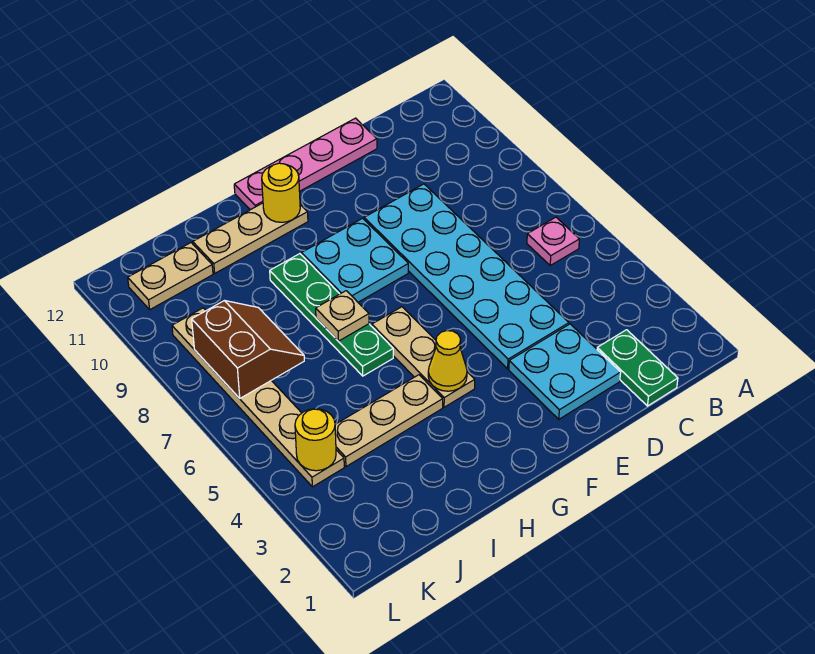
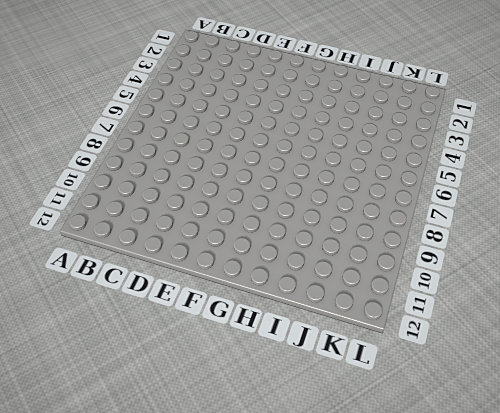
none -> pink plate B6 level 1
none -> green plate C1:C2 level 1
none -> cyan plate D2:E3 level 1

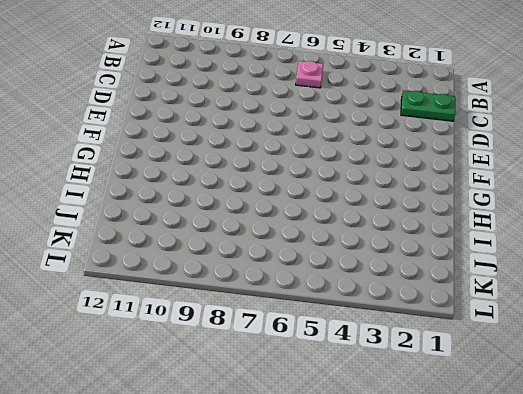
none -> cyan plate D2:E3 level 1
none -> cyan plate D4:E9 level 1
none -> pink plate D12:G12 level 1

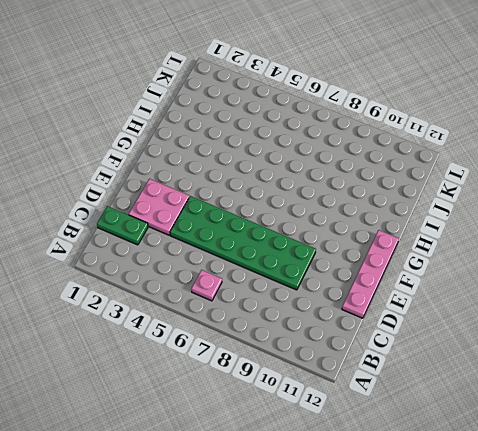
pink plate D2:E3 level 1 -> cyan plate D2:E3 level 1
green plate D4:E9 level 1 -> cyan plate D4:E9 level 1
none -> cyan plate F8:G9 level 1
none -> tan plate G4:G6 level 1
none -> tan plate G11:I11 level 1

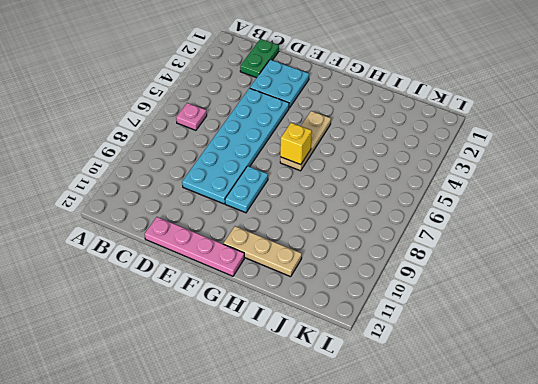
cyan plate F8:F9 level 1 -> cyan plate F8:G9 level 1
yellow brick G6 level 2 -> none
none -> tan plate H4:J4 level 1
none -> green plate H6:H9 level 1
none -> tan plate J11:K11 level 1

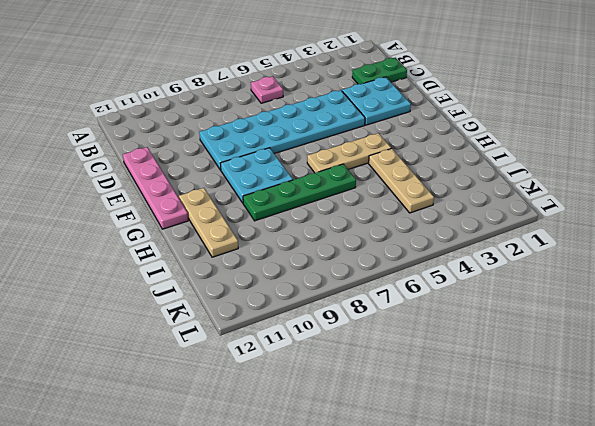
none -> tan plate J11:K11 level 1
none -> tan plate K4:K9 level 1
none -> yellow cone G4 level 2

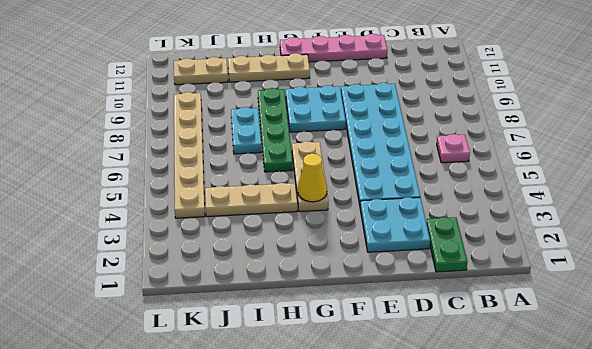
cyan plate I7:I8 level 1 -> none
none -> yellow round brick G11 level 2
none -> tan plate H7 level 2
none -> brown slope J7:K8 level 2 top K

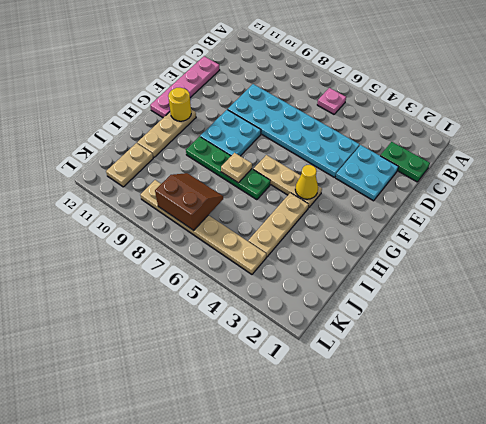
none -> yellow round brick K4 level 2

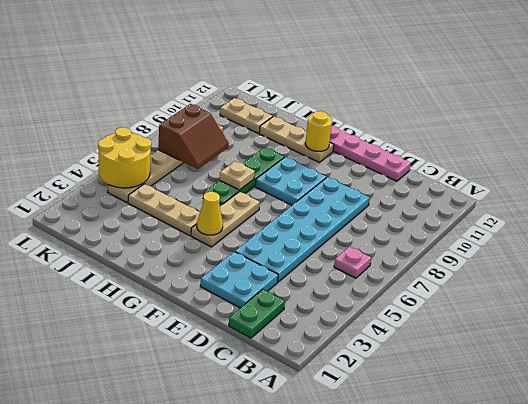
yellow round brick K4:L5 level 2 -> yellow round brick K4 level 2

